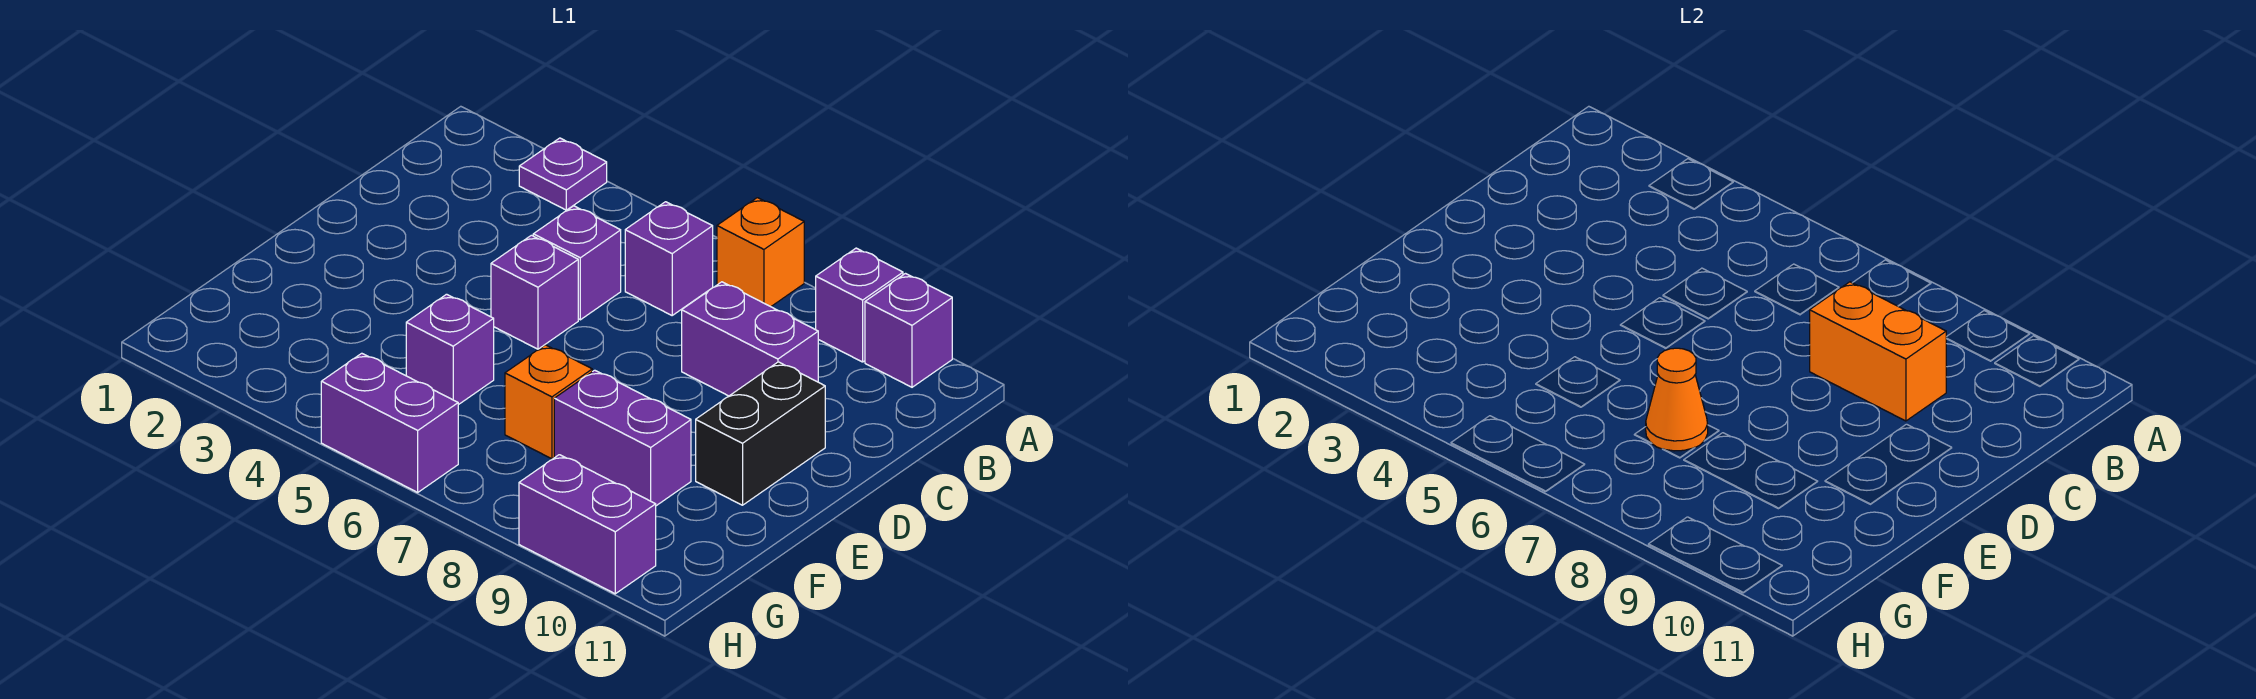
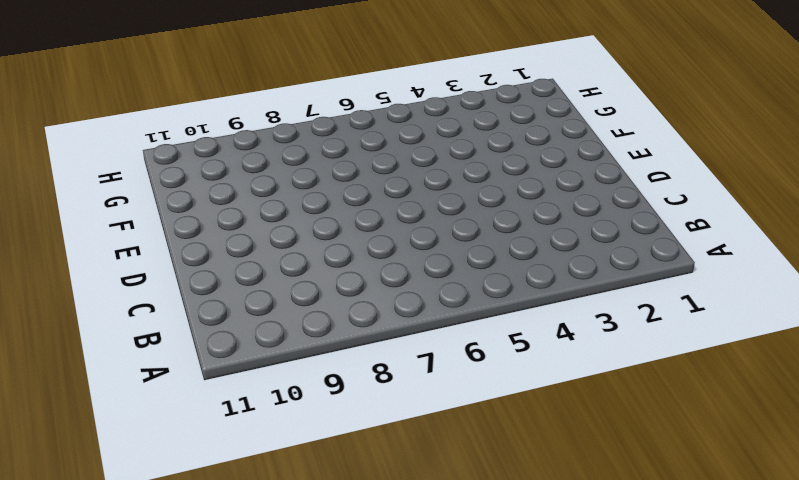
none -> purple plate A3 level 1
none -> orange brick A7 level 1
none -> purple brick A9 level 1

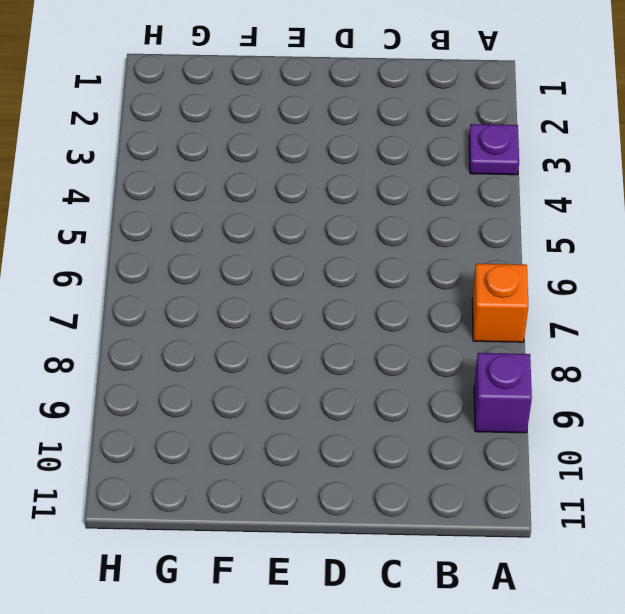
none -> purple brick A10 level 1
none -> purple brick B6 level 1
none -> purple brick C5 level 1

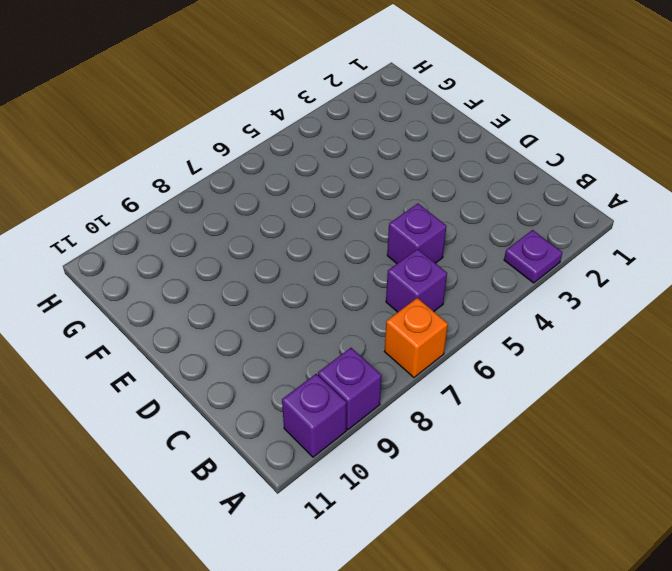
none -> purple brick C8:C9 level 1
none -> purple brick D5 level 1
none -> black brick D10:E10 level 1

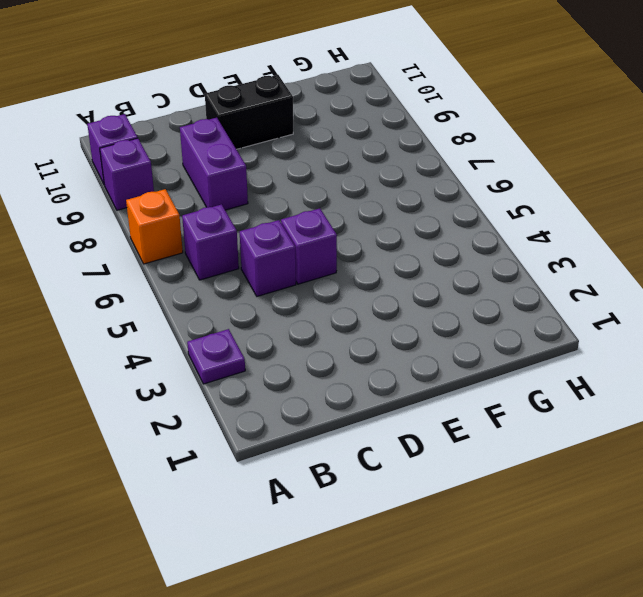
none -> purple brick F5 level 1
none -> orange brick F7 level 1
none -> purple brick F8:F9 level 1

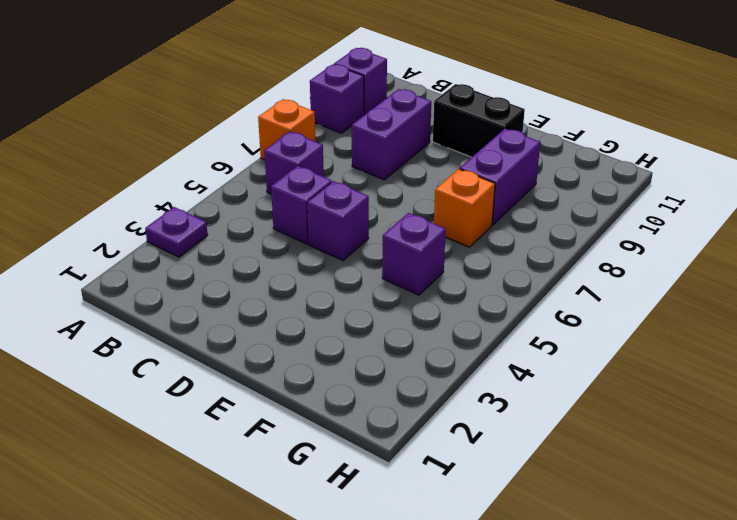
none -> purple brick H5:H6 level 1
none -> purple brick H9:H10 level 1
none -> orange brick C8:C9 level 2

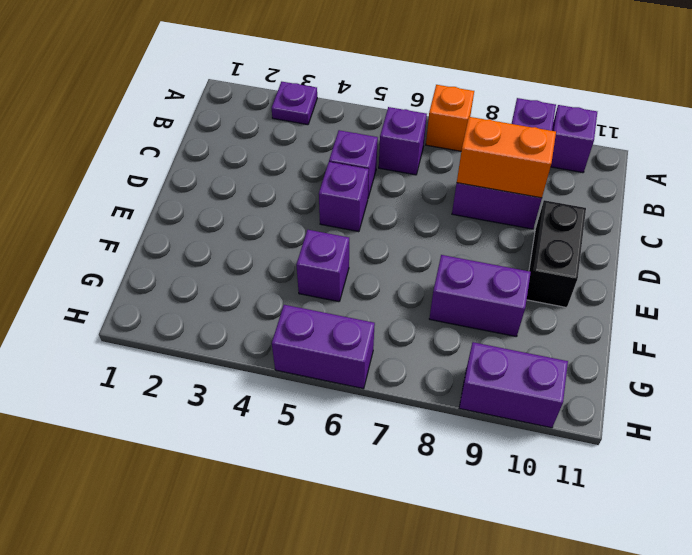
none -> orange brick F7 level 1
none -> orange cone F7 level 2

